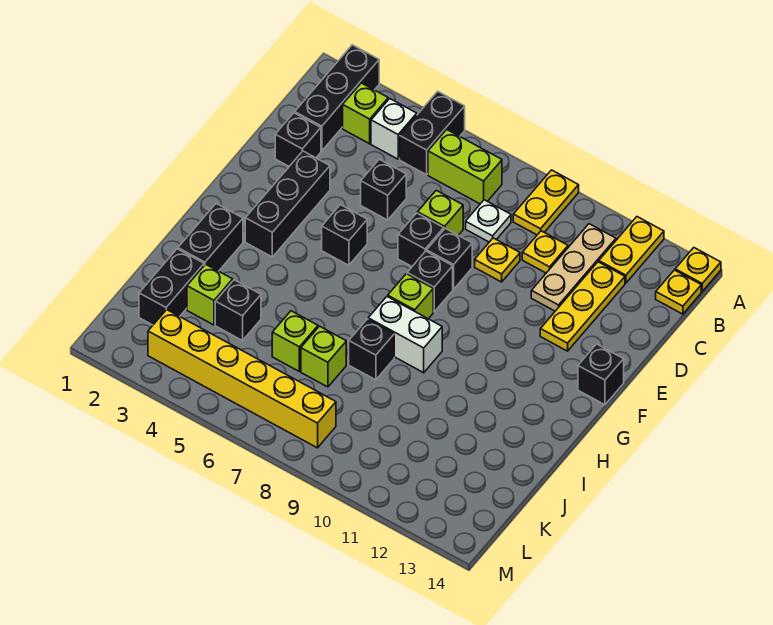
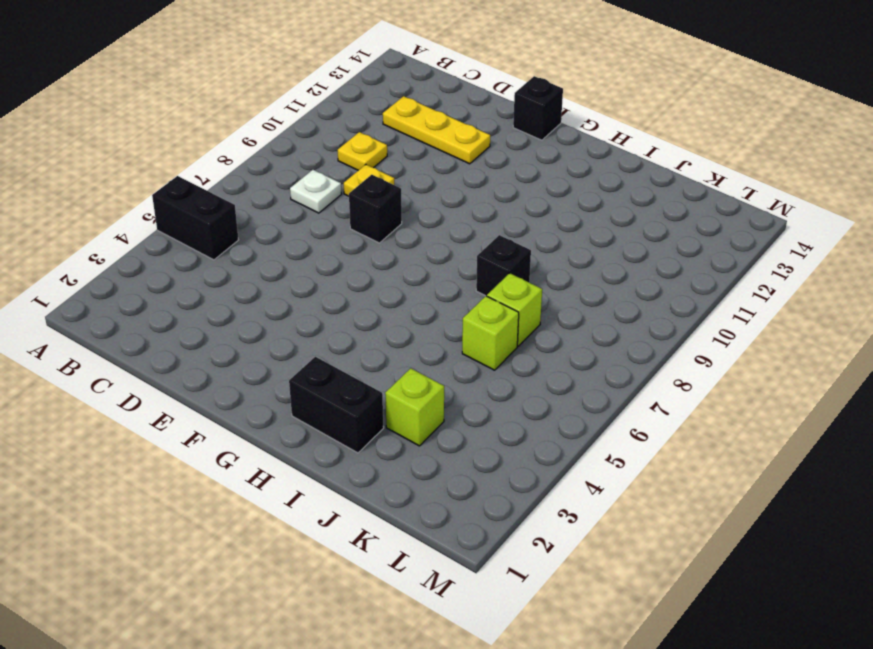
none -> black brick A2:C2 level 1
none -> yellow plate A9:B9 level 1
none -> yellow plate A12:B12 level 1
none -> yellow plate A14 level 1

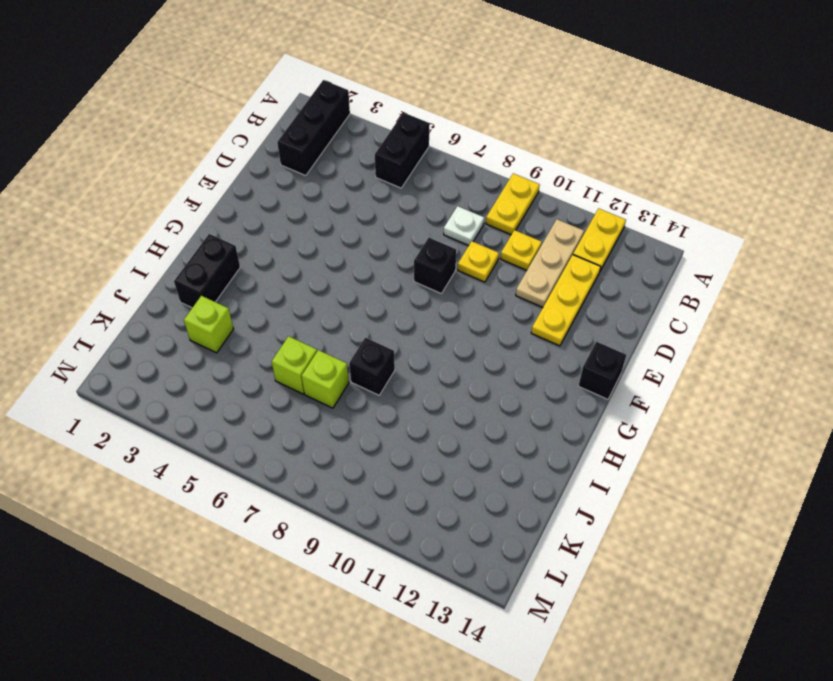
none -> yellow plate A14 level 1
none -> lime brick B3 level 1
none -> white brick B4 level 1
none -> lime brick B6:B7 level 1

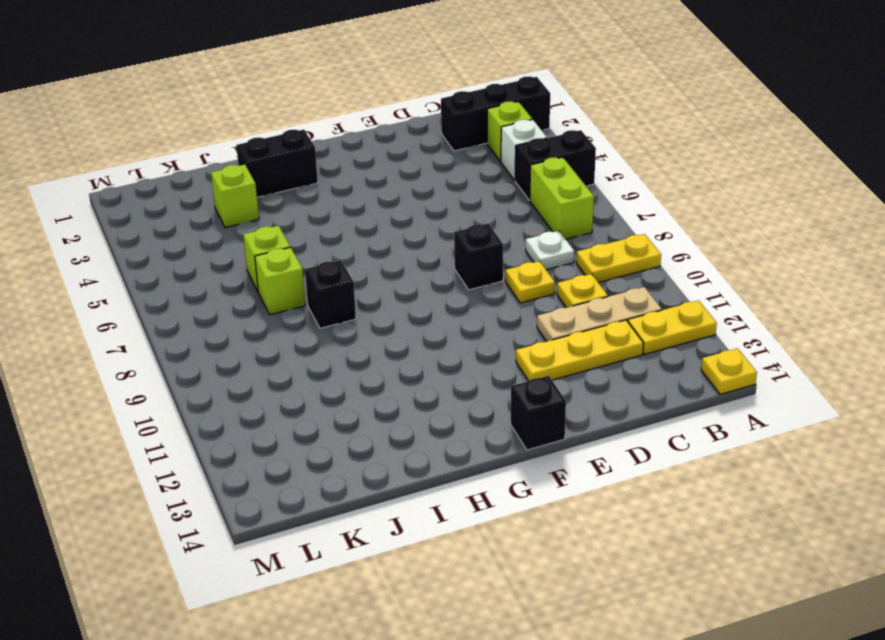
none -> yellow plate B14 level 1
none -> black brick D2 level 1
none -> black brick D5 level 1
none -> lime brick D7 level 1

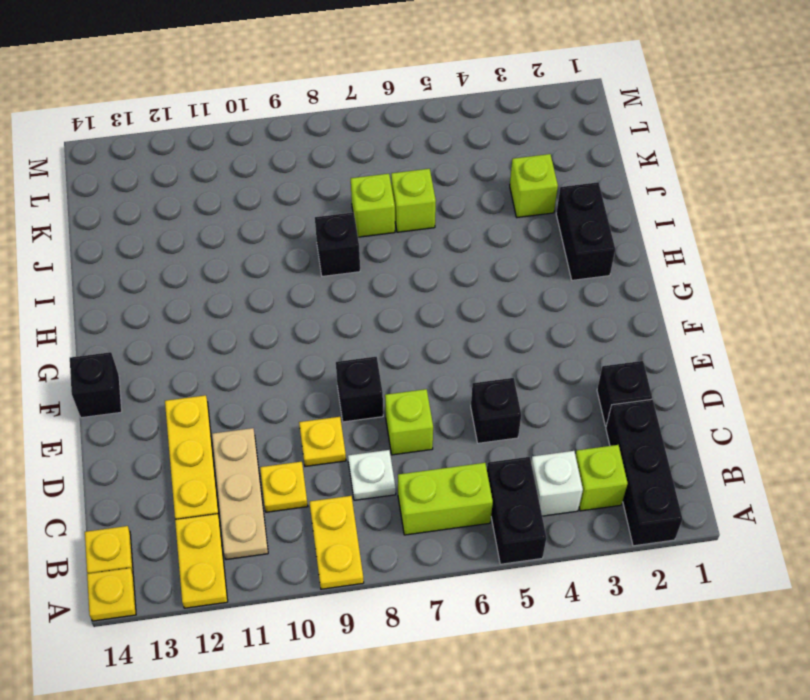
none -> black brick E3:G3 level 1
none -> black brick E7 level 1
none -> black brick F5 level 1
none -> black brick F8 level 1

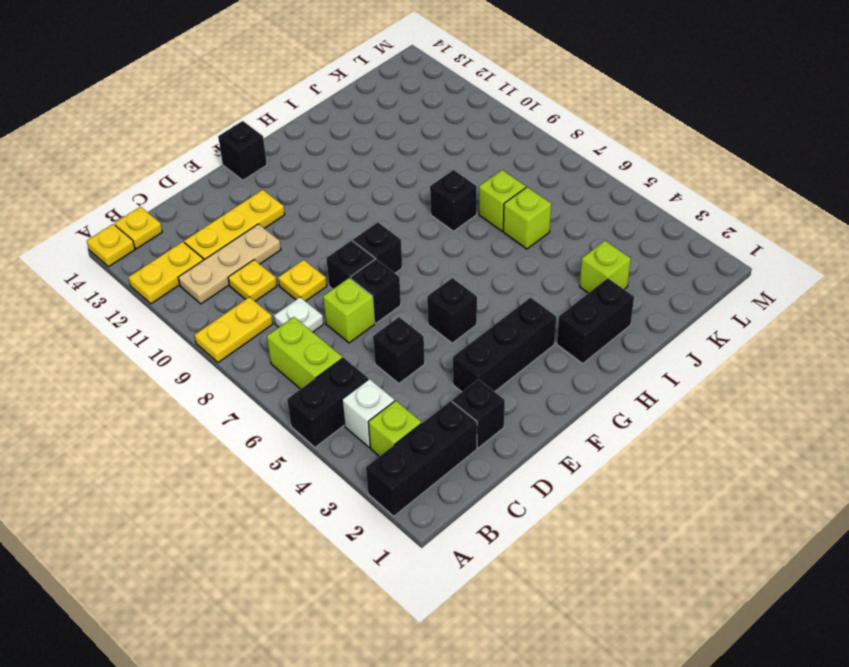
none -> lime brick G8 level 1
none -> white brick H8:H9 level 1
none -> black brick J2:K2 level 1
none -> black brick J4 level 1

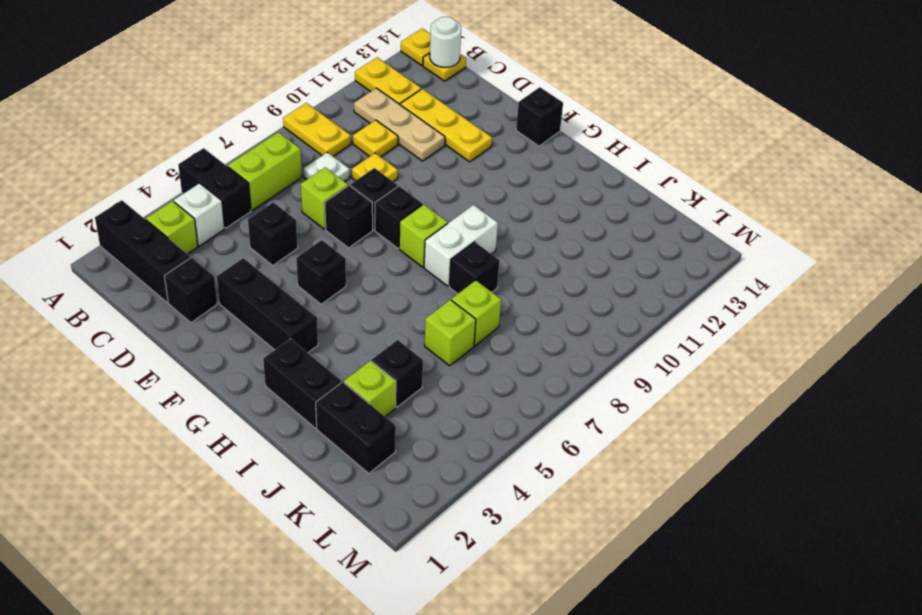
white round brick B14 level 2 -> none
none -> yellow brick L3:L8 level 1

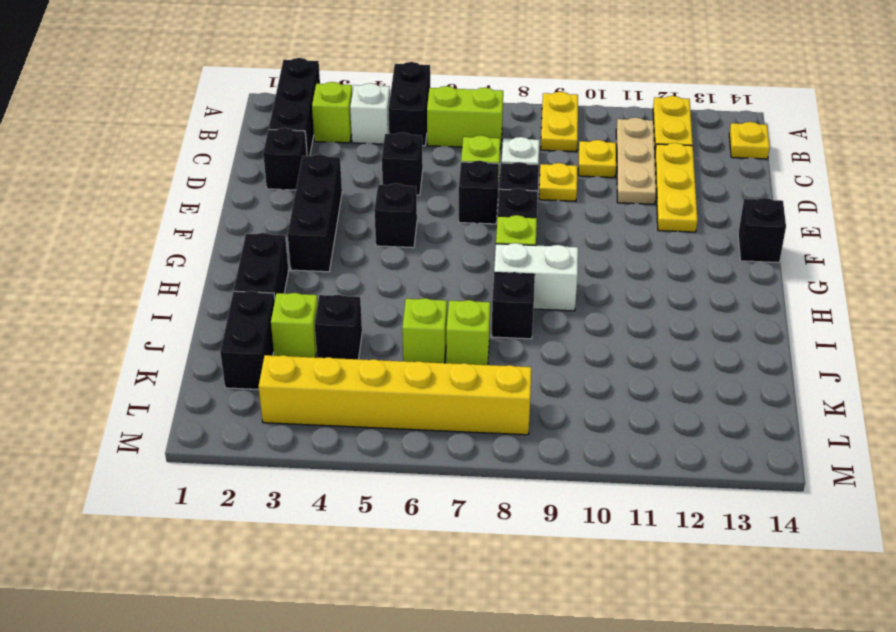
none -> yellow plate A14 level 1

